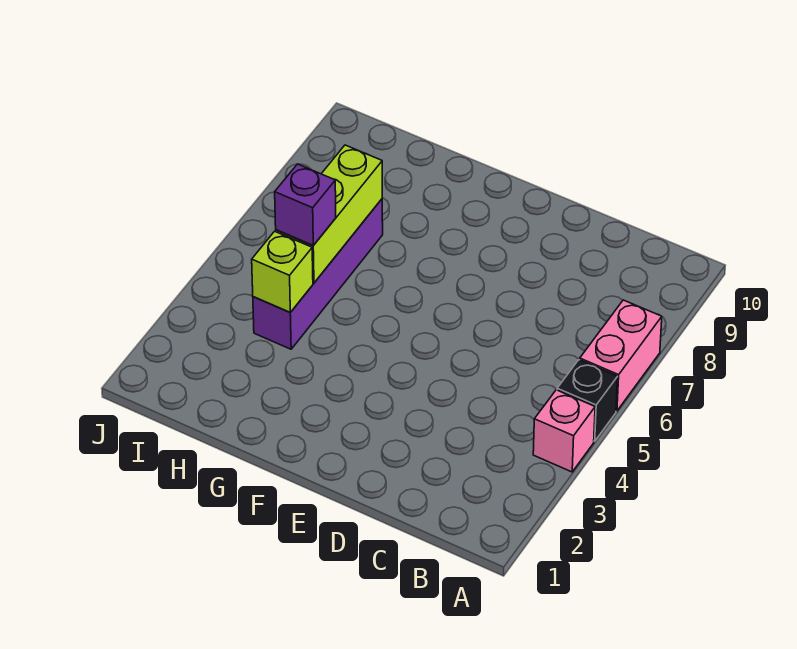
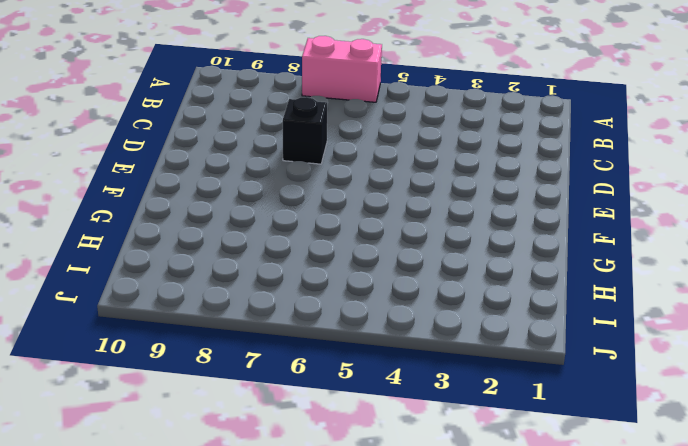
black brick D7 level 1 -> black brick A5 level 1
none -> pink brick A4 level 1
none -> purple brick H4:H7 level 1

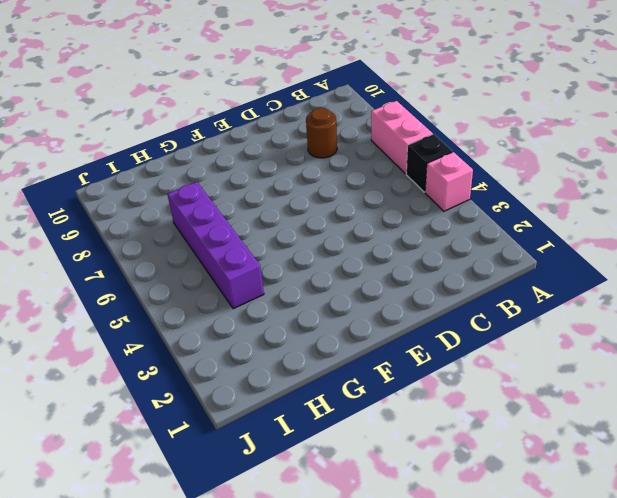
brown round brick C8 level 1 -> none
none -> lime brick H4 level 2
none -> lime brick H5:H7 level 2

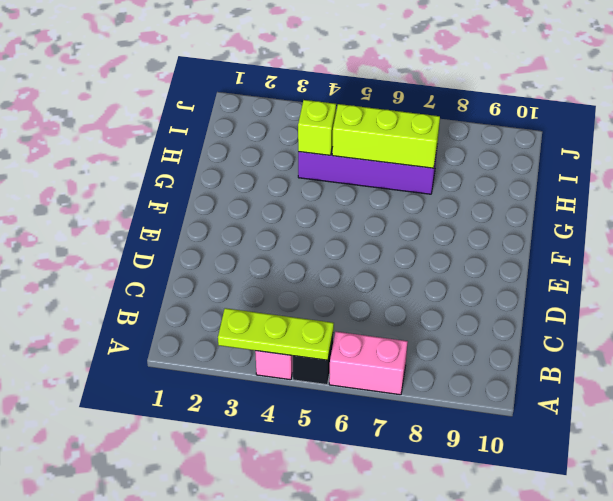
lime plate A3:A5 level 2 -> none
none -> purple brick H5 level 3

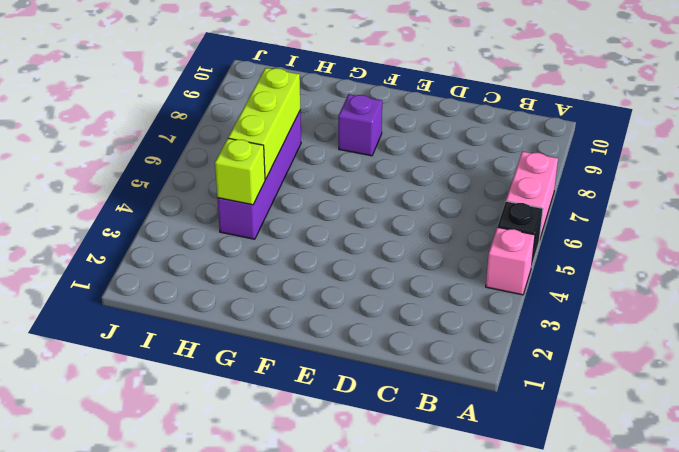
purple brick F8 level 1 -> purple brick H5 level 3

